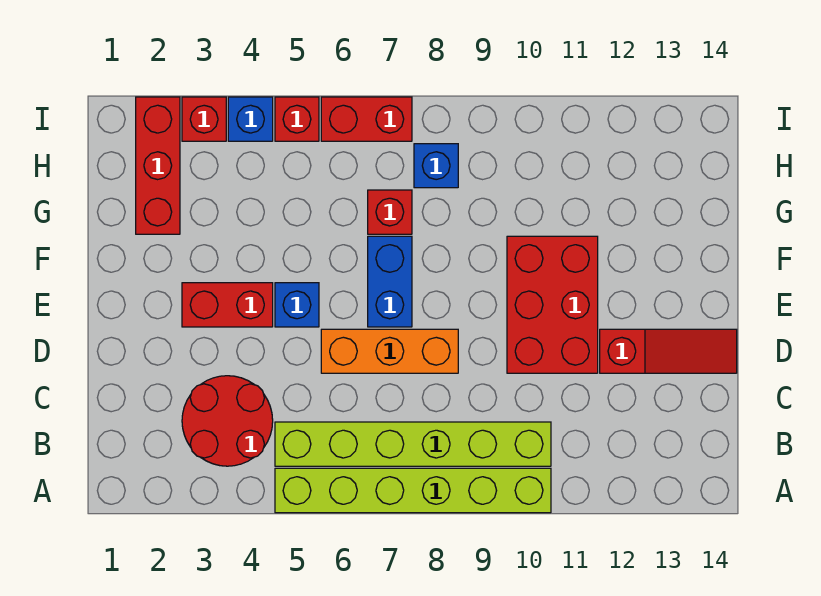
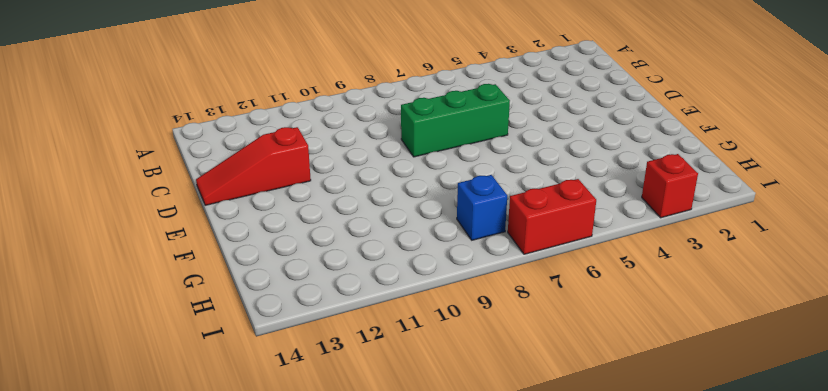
green brick D6:D8 level 1 -> orange brick D6:D8 level 1
none -> lime brick A5:A10 level 1
none -> red round brick B3:C4 level 1
none -> lime brick B5:B10 level 1

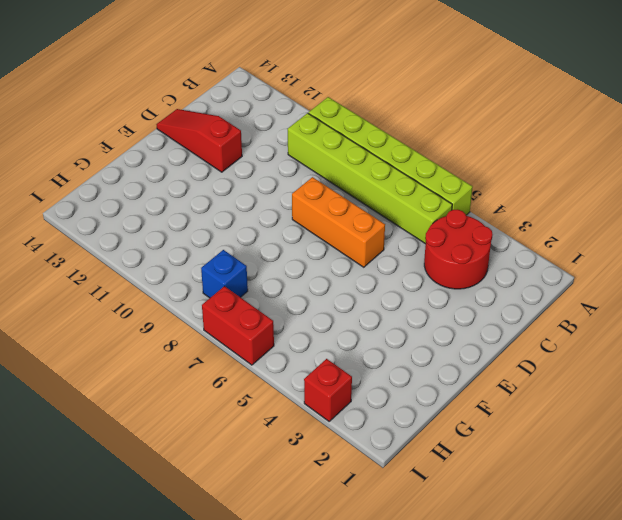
none -> red brick D10:F11 level 1
none -> red brick E3:E4 level 1
none -> blue brick E5 level 1

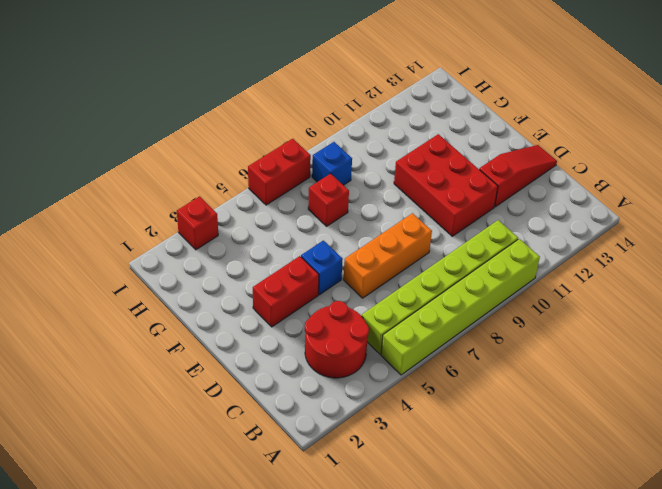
none -> blue brick E7:F7 level 1
none -> red brick G2:I2 level 1
none -> blue brick I4 level 1

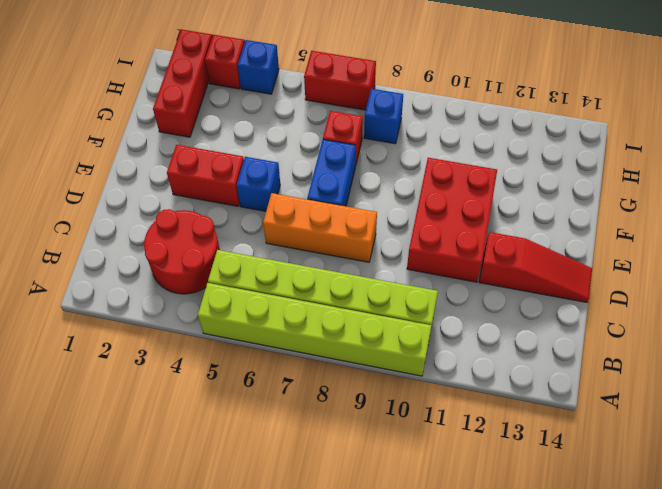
none -> red brick I5 level 1

